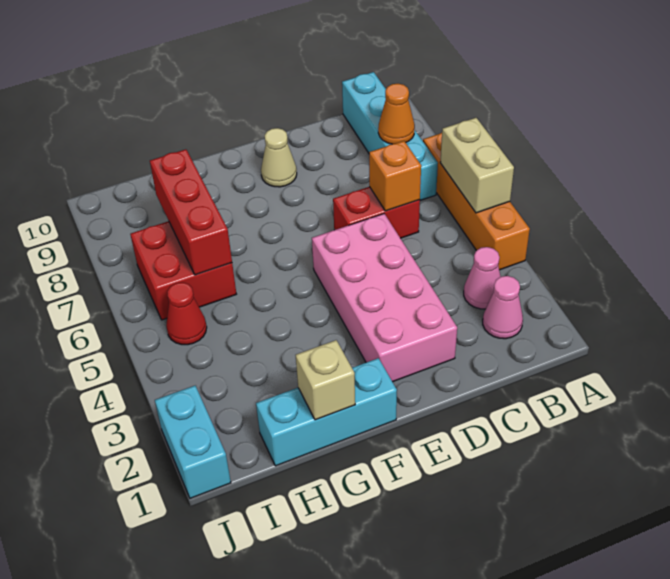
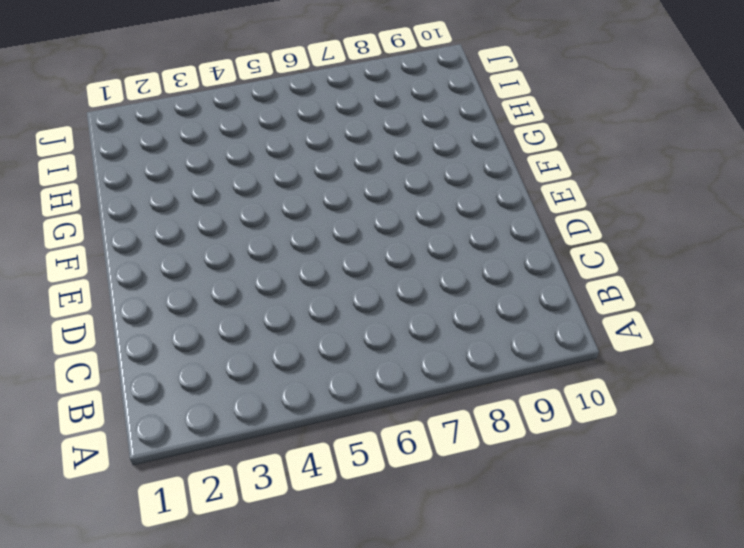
none -> orange brick A4:A7 level 1
none -> pink cone B2 level 1
none -> pink cone B3 level 1

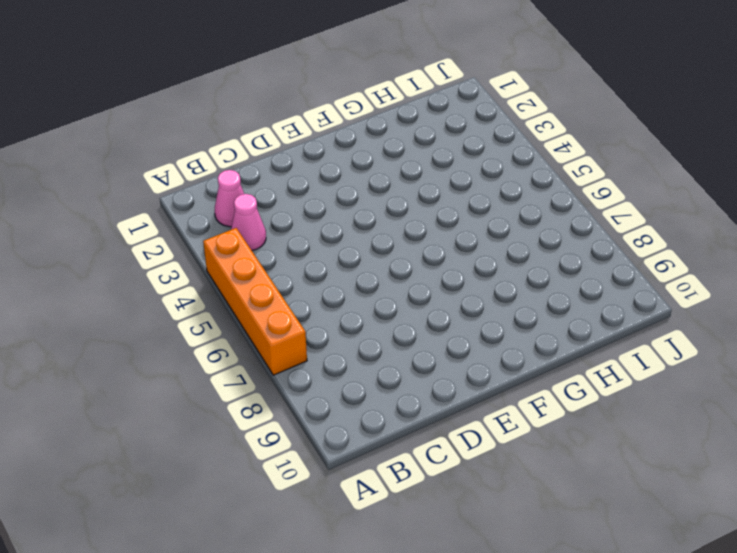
none -> cyan brick B7:B10 level 1
none -> red brick C6:D6 level 1
none -> pink brick D2:E5 level 1

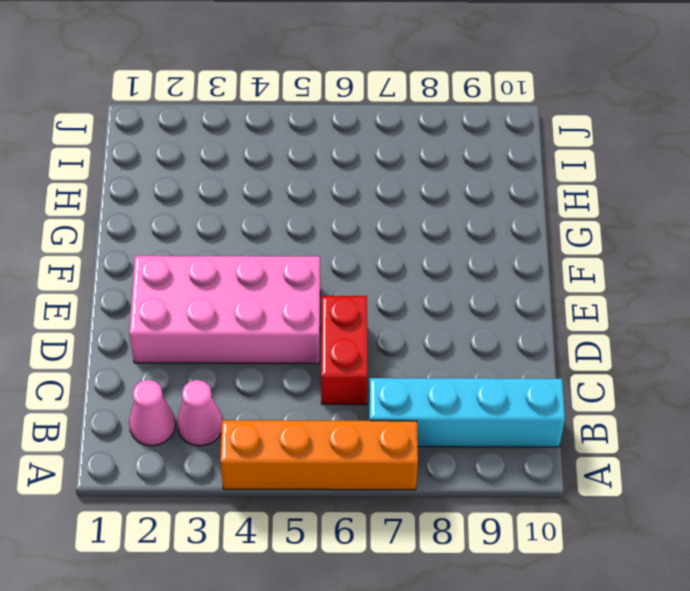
none -> tan cone E9 level 1
none -> cyan brick F1:H1 level 1
none -> red brick H6:I7 level 1

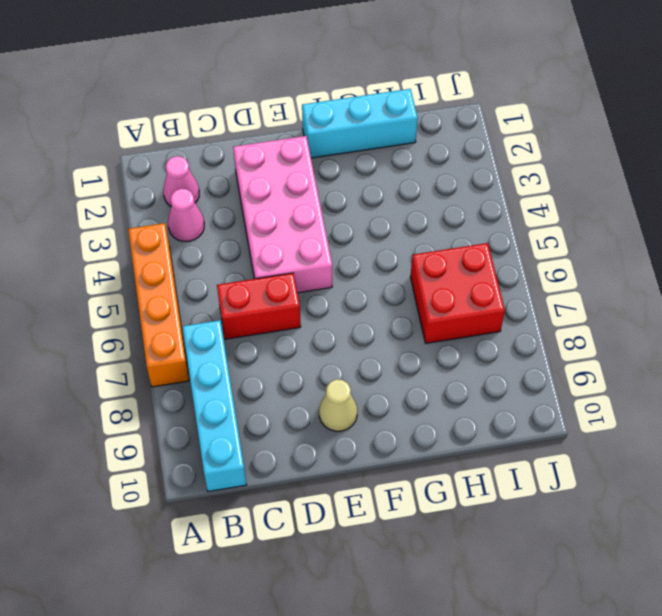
none -> red cone I5 level 1
none -> cyan brick J1:J2 level 1
none -> tan brick A5:A6 level 2

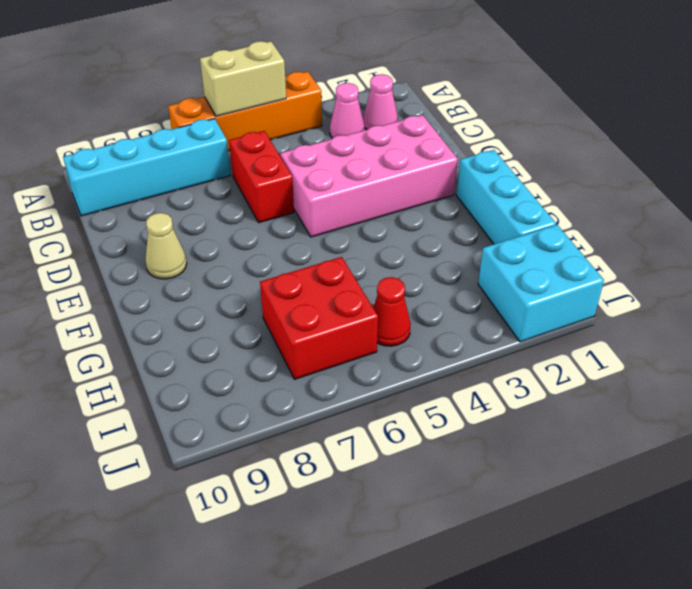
cyan brick I1:J2 level 1 -> cyan brick J1:J2 level 1
none -> orange cone B8 level 2
none -> orange brick C6 level 2
none -> tan brick G1 level 2

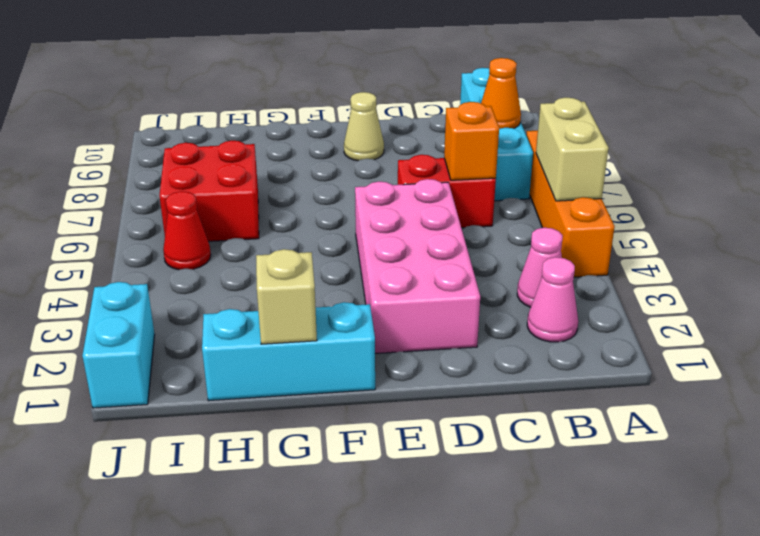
none -> red brick H6:H8 level 2

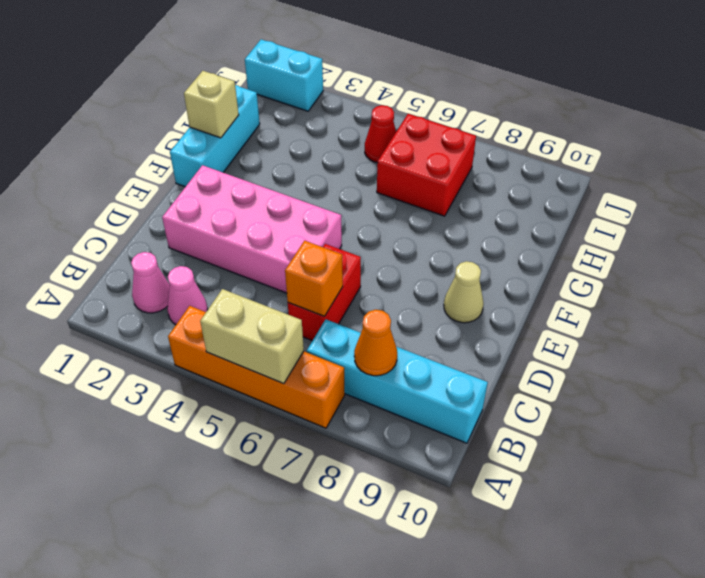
none -> red brick H6:H8 level 2

